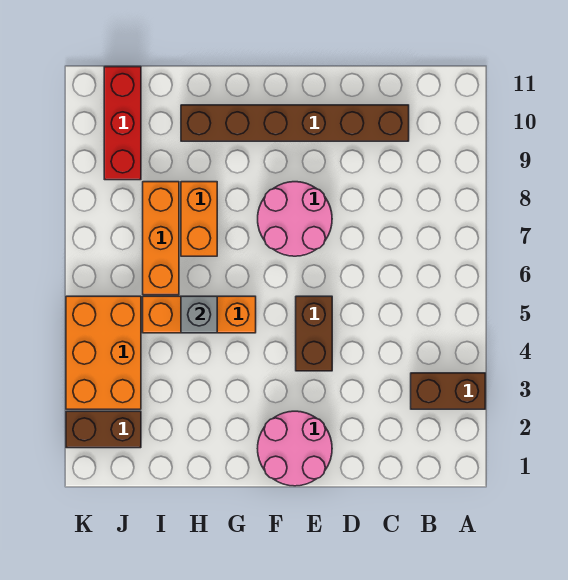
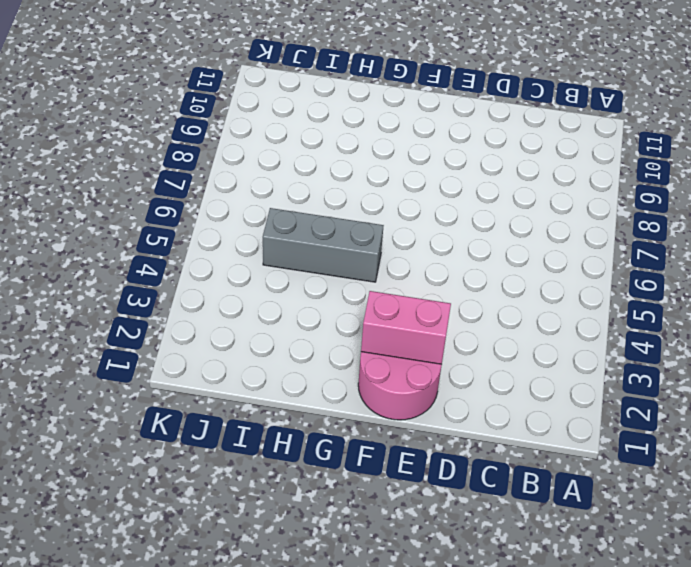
pink brick E2:F2 level 2 -> none
grey brick G5:I5 level 1 -> orange brick G5:I5 level 1
none -> brown brick A3:B3 level 1
none -> brown brick C10:H10 level 1
none -> brown brick E4:E5 level 1

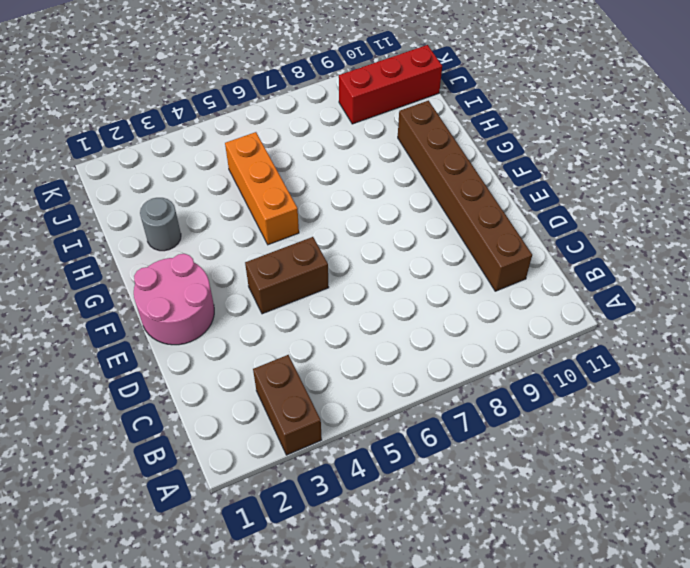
grey round brick H2 level 1 -> none
none -> pink round brick E7:F8 level 1
none -> orange brick H7:H8 level 1
none -> orange brick I6:I8 level 1

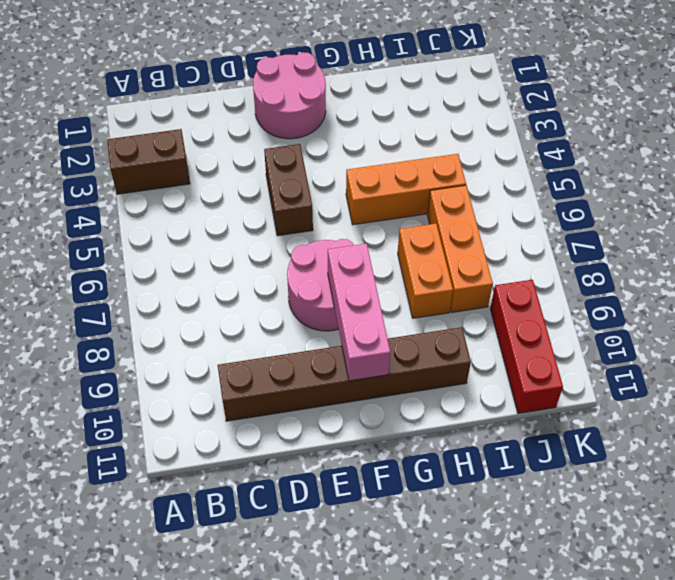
pink brick F8:F10 level 2 -> none
none -> brown brick J2:K2 level 1
none -> orange brick J3:K5 level 1
none -> grey brick H5 level 2

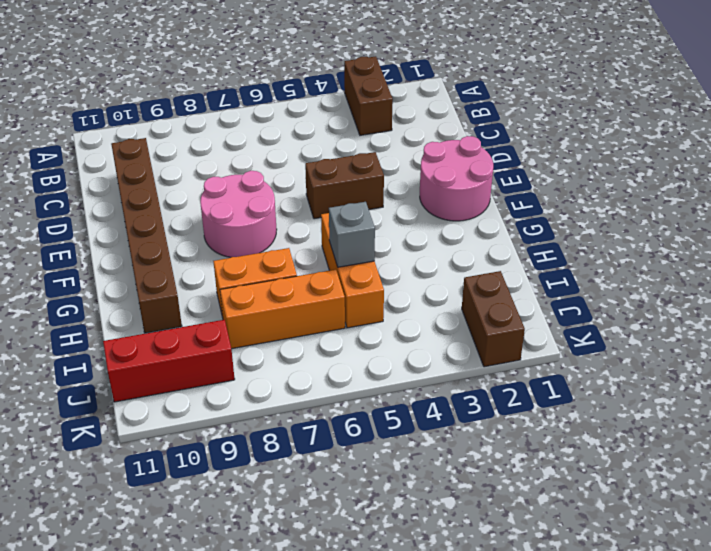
none -> orange brick J3:K5 level 1

